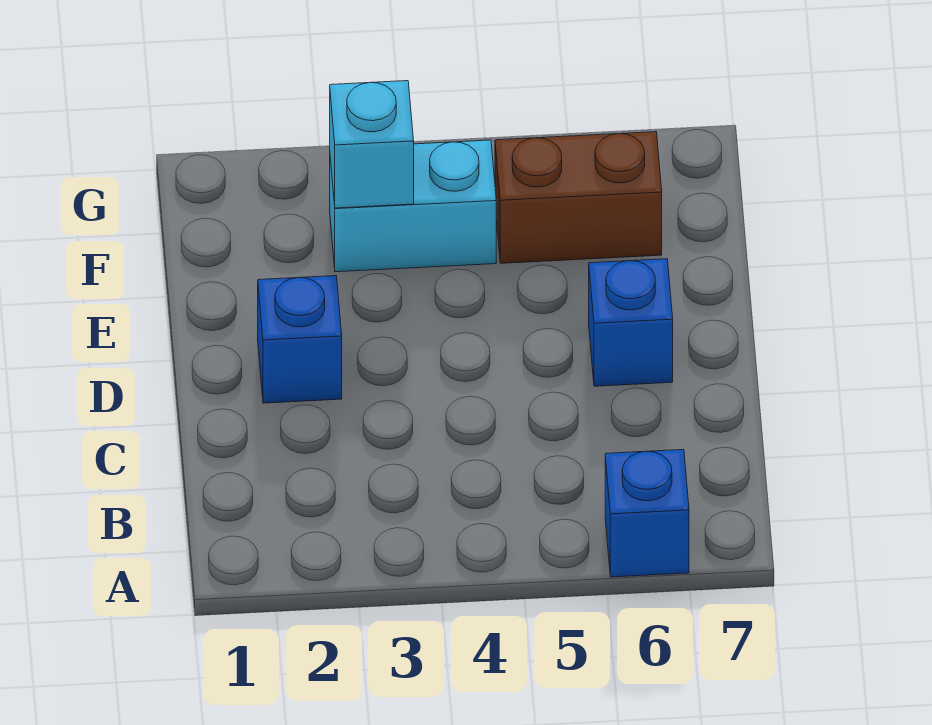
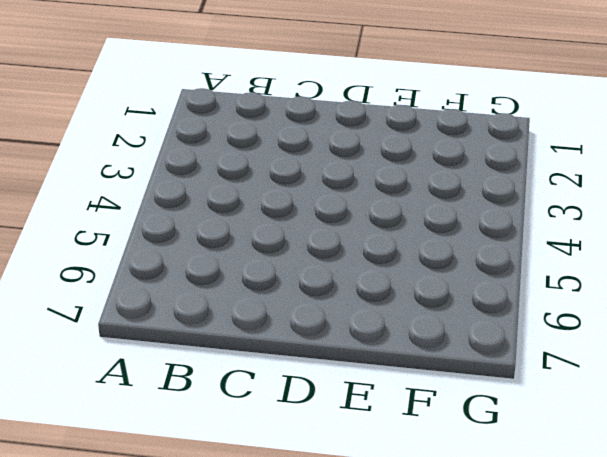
none -> blue brick A6 level 1
none -> blue brick D2 level 1

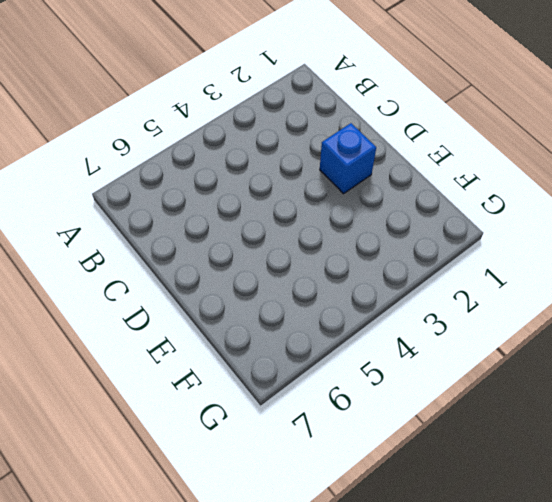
none -> blue brick A6 level 1
none -> blue brick D6 level 1

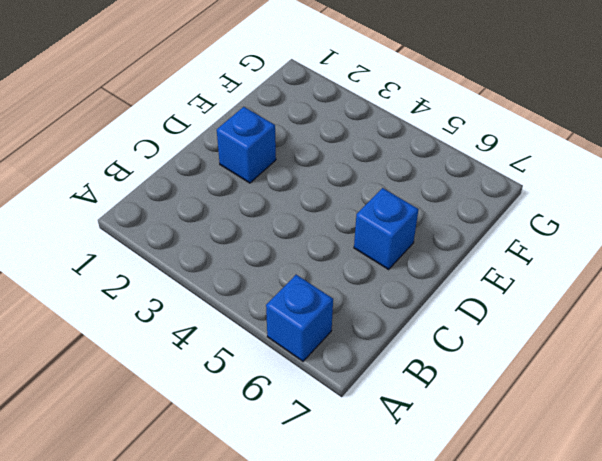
none -> cyan brick F3:F4 level 1
none -> brown brick F5:F6 level 1

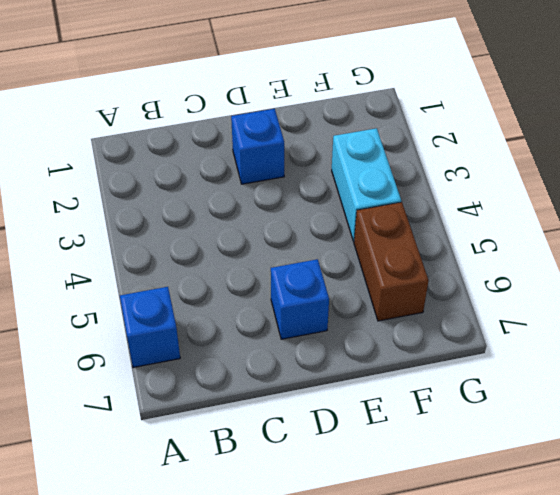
none -> cyan brick F3 level 2

